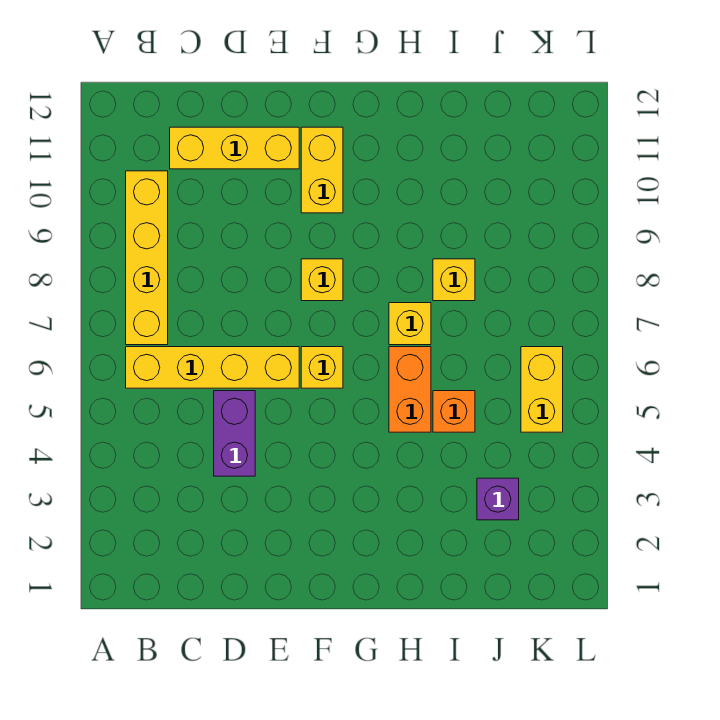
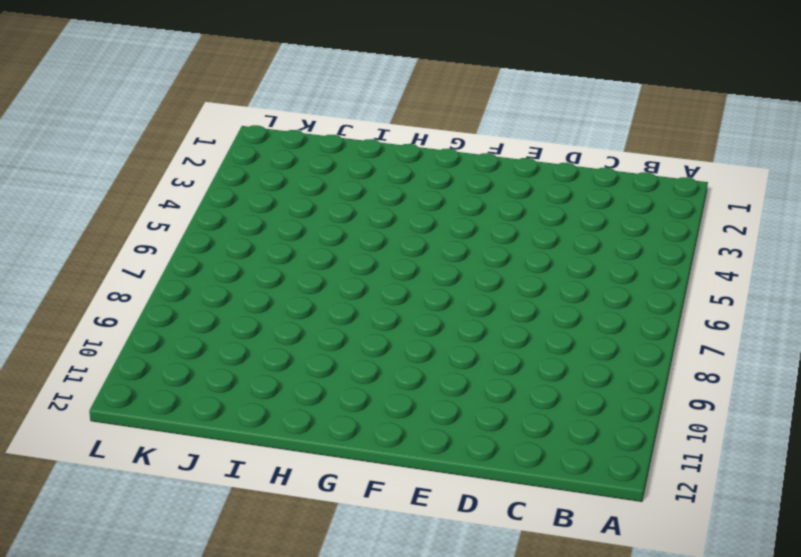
none -> yellow brick B6:E6 level 1
none -> yellow brick B7:B10 level 1
none -> yellow brick C11:E11 level 1

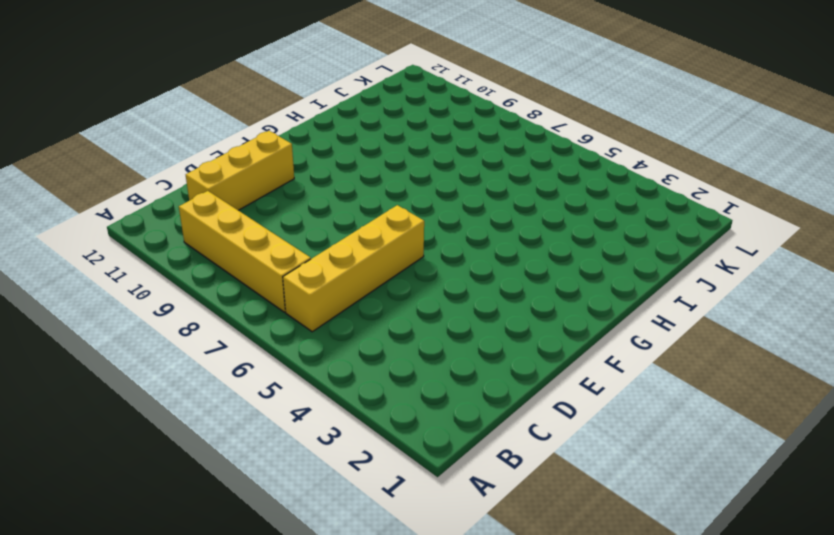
none -> purple brick D4:D5 level 1
none -> yellow brick F6 level 1
none -> yellow brick F8 level 1

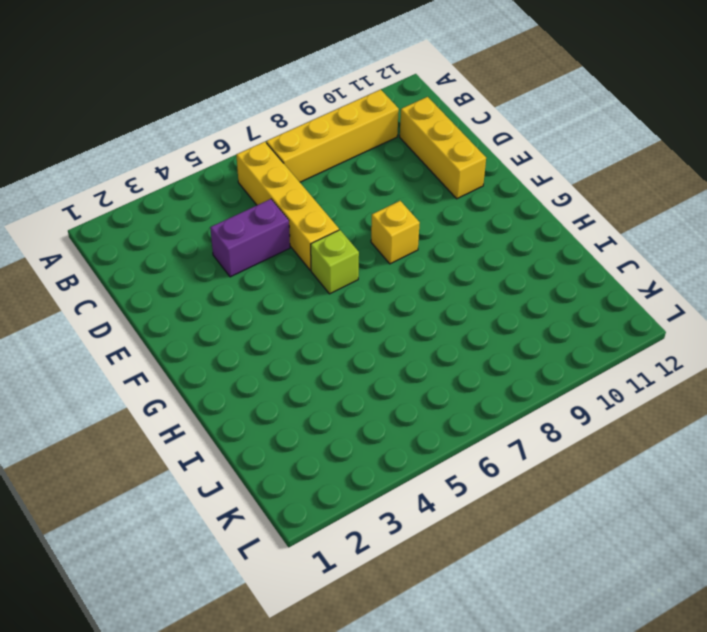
lime brick F6 level 1 -> yellow brick F6 level 1
none -> yellow brick F10:F11 level 1
none -> orange brick H5:H6 level 1
none -> yellow brick H7 level 1

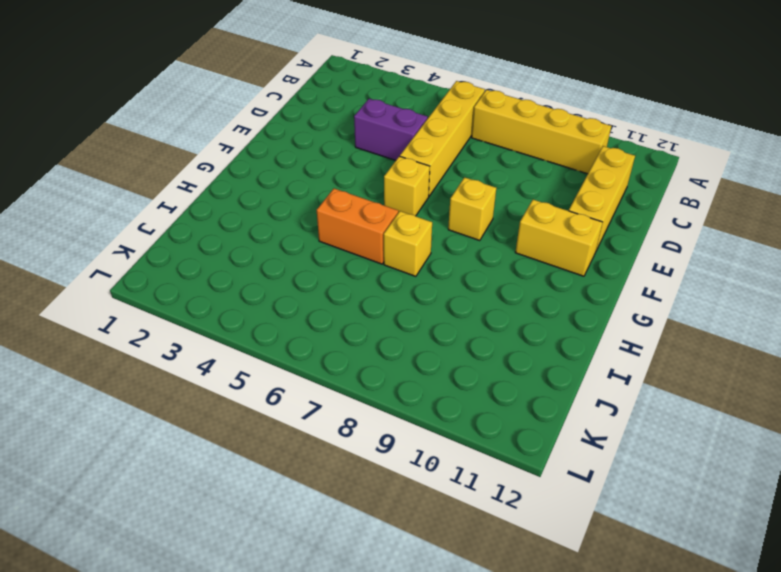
none -> orange brick I5 level 1
none -> yellow brick I8 level 1
none -> purple brick J3 level 1

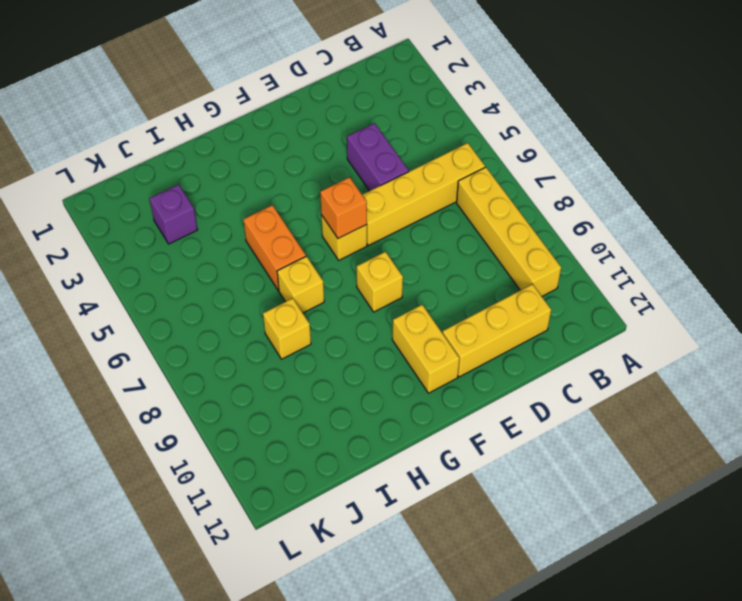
orange brick F6 level 2 -> orange brick I5 level 1
none -> yellow brick K5:K6 level 1

